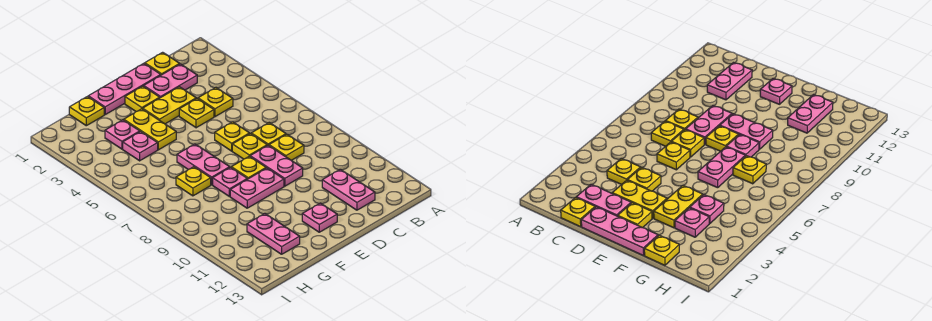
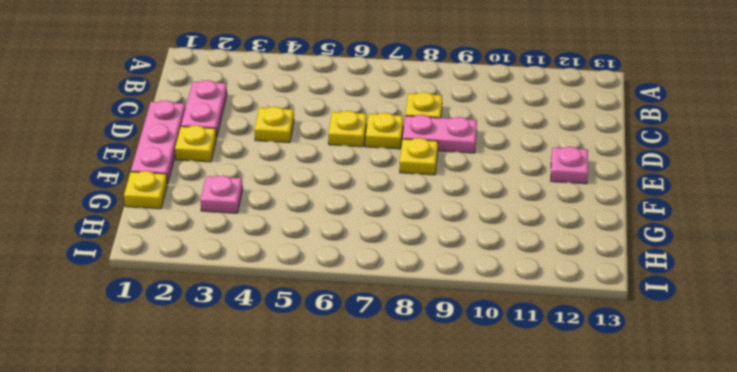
none -> yellow plate C1 level 1
none -> yellow plate C4 level 1
none -> yellow plate C7 level 1

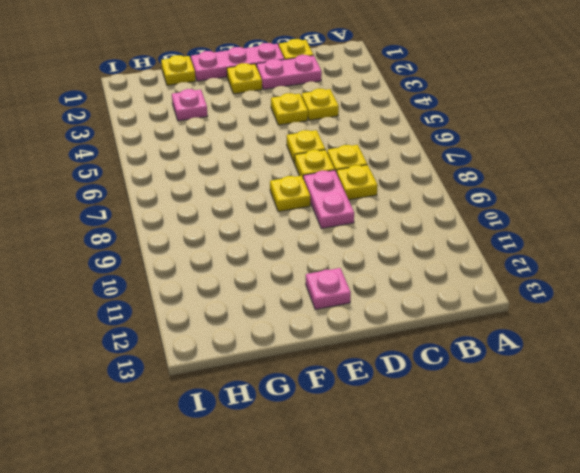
none -> pink plate C11:C12 level 1
none -> yellow plate D3:E3 level 1
none -> pink plate E9:F9 level 1

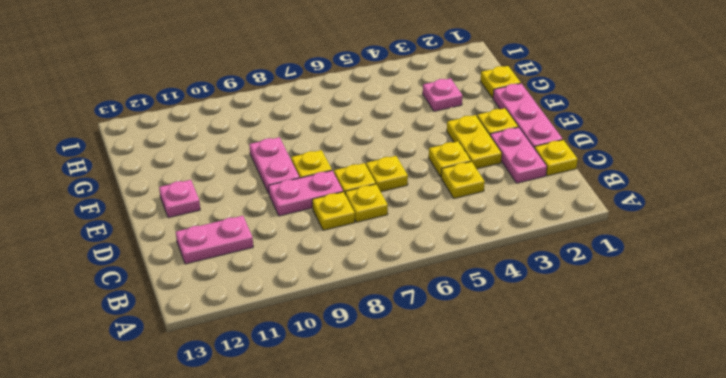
none -> yellow plate F3:F4 level 1
none -> pink plate F6:F7 level 1
none -> pink plate F8 level 1

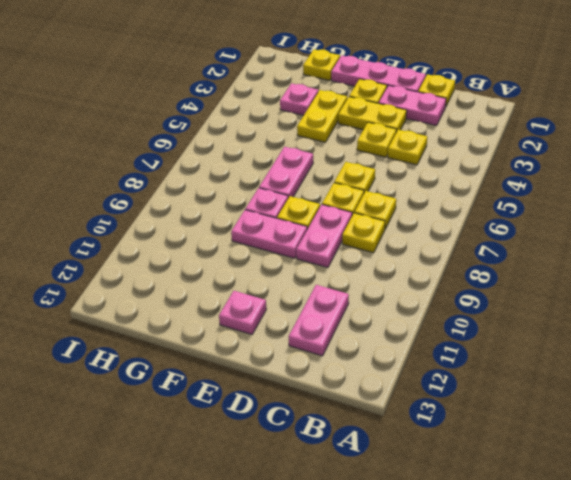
none -> pink plate G4 level 1
none -> yellow plate G7 level 1
none -> pink plate G11:G12 level 1

